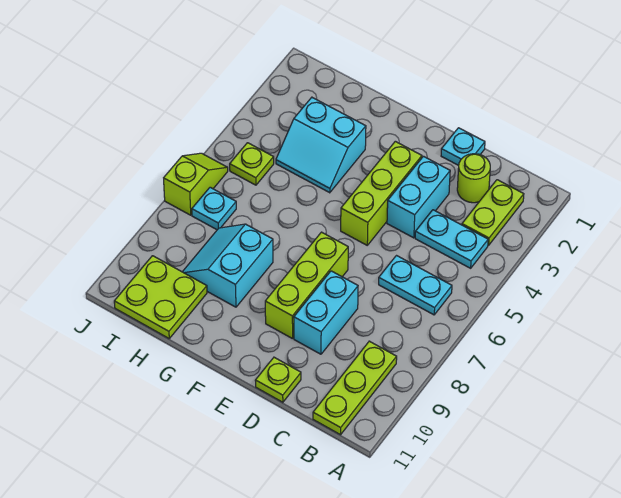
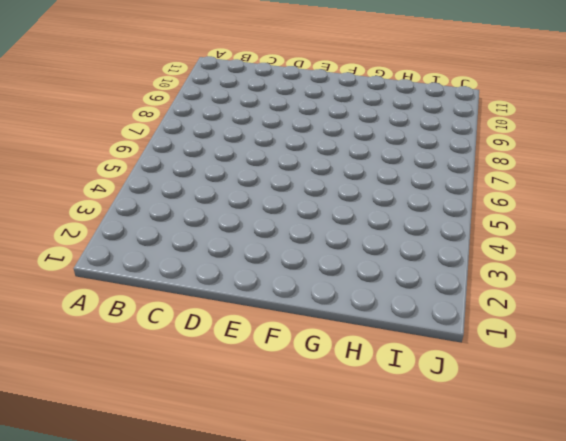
none -> lime plate B2:B3 level 1
none -> cyan plate B4:C4 level 1
none -> cyan plate B6:C6 level 1

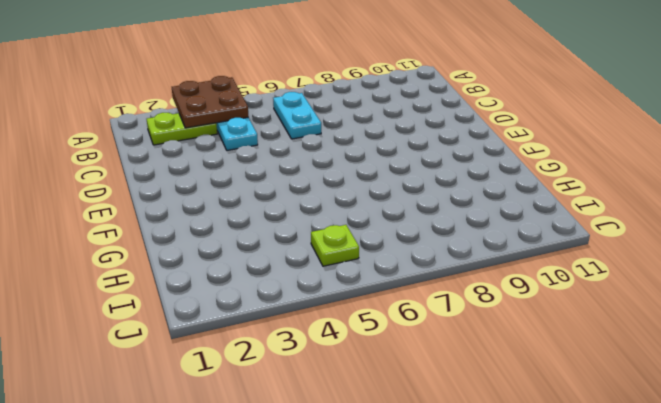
brown plate A3:B4 level 2 -> none
none -> lime plate B9:B11 level 1
none -> lime round brick C2 level 1
none -> cyan plate D1 level 1

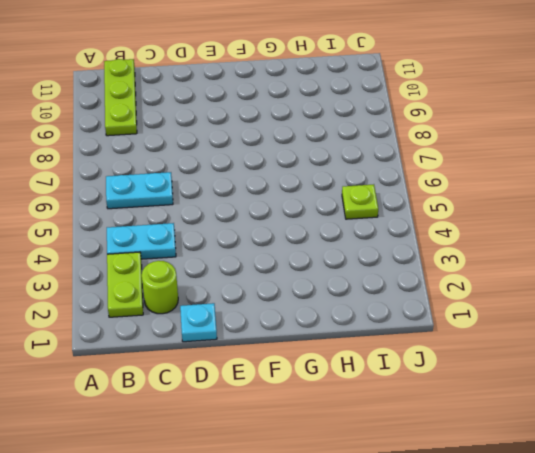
none -> cyan brick D3:D4 level 1
none -> cyan brick D8:D9 level 1
none -> lime plate D11 level 1

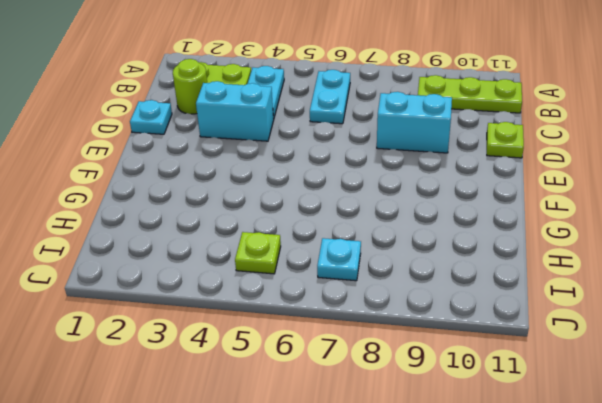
none -> lime brick E3:E5 level 1
none -> lime brick E7:E9 level 1
none -> cyan slope G3:H4 level 1 top 3

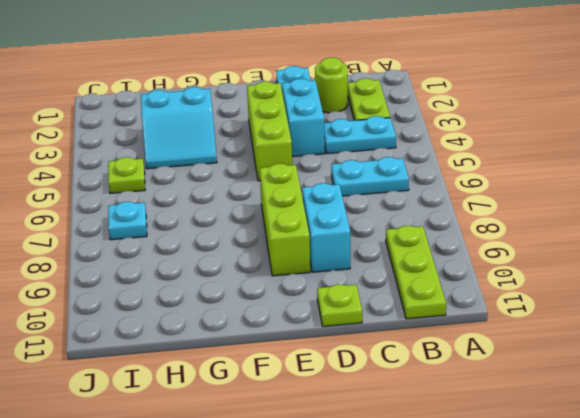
none -> cyan slope G8:H9 level 1 top G
none -> lime plate H10:I11 level 1
none -> lime slope J6:J7 level 1 top 7

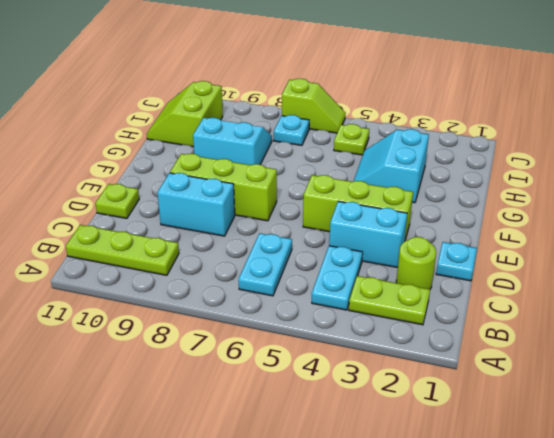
lime slope H10:I11 level 1 top 10 -> lime plate H10:I11 level 1

